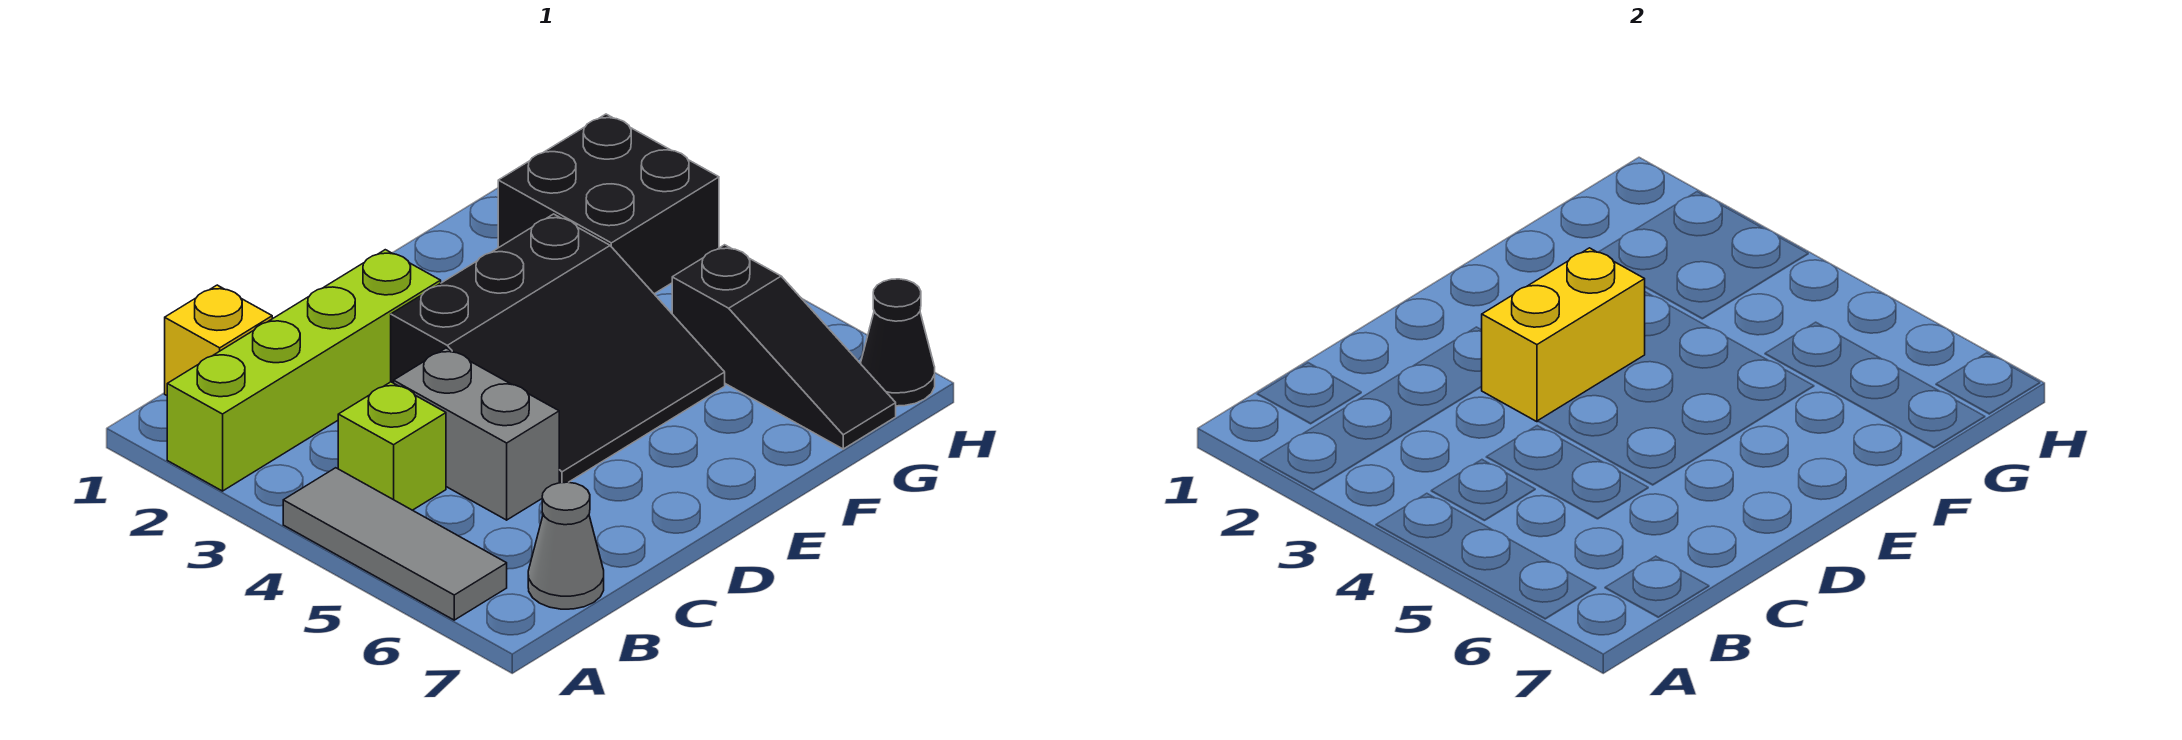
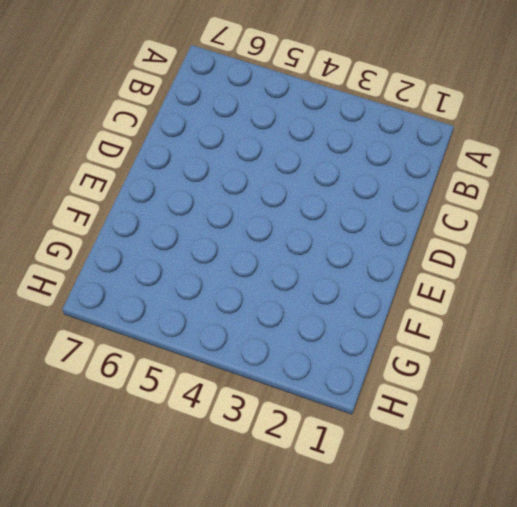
none -> lime brick A2:D2 level 1
none -> grey tile A4:A6 level 1

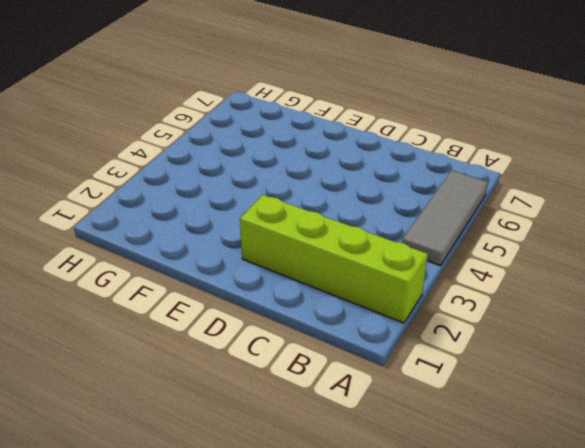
none -> yellow brick B1 level 1
none -> lime brick B4 level 1

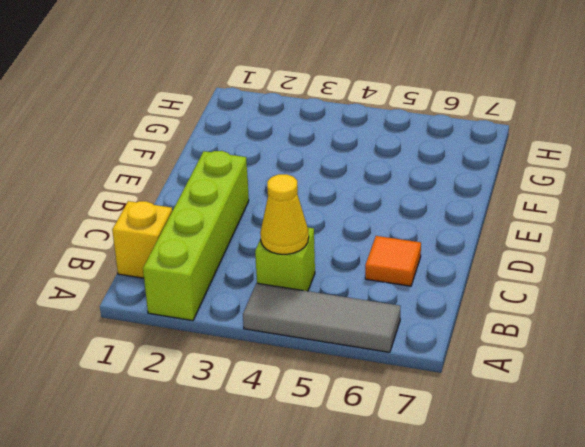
yellow cone B4 level 2 -> none
orange tile C6 level 1 -> none
none -> grey cone B7 level 1
none -> grey brick C4:C5 level 1

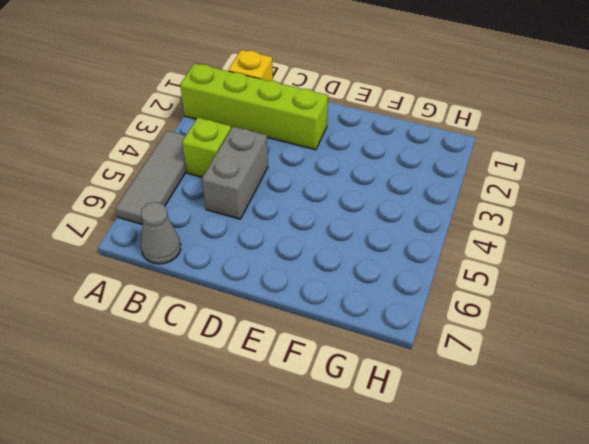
none -> black slope D3:F5 level 1 top 3
none -> black brick G2:H3 level 1

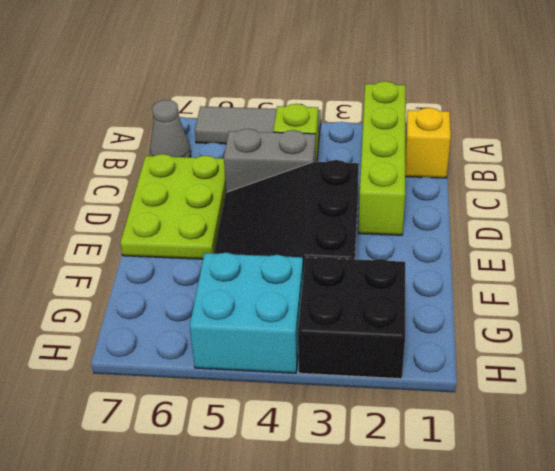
lime plate C6:E7 level 1 -> none
cyan brick G4:H5 level 1 -> black slope G5:G7 level 1 top 5
none -> black cone H7 level 1
none -> yellow brick D3:E3 level 2

